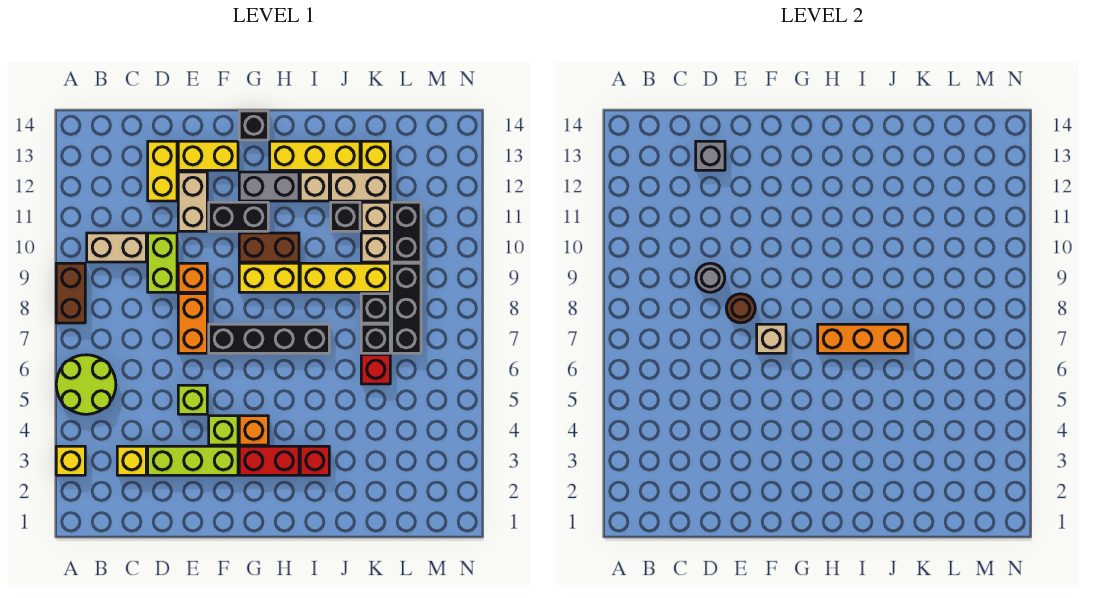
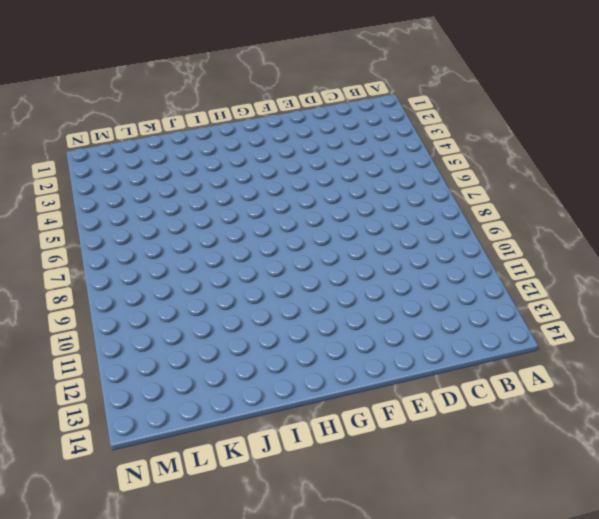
none -> yellow brick A3 level 1
none -> lime round brick A5:B6 level 1
none -> brown brick A8:A9 level 1
none -> tan brick B10:C10 level 1

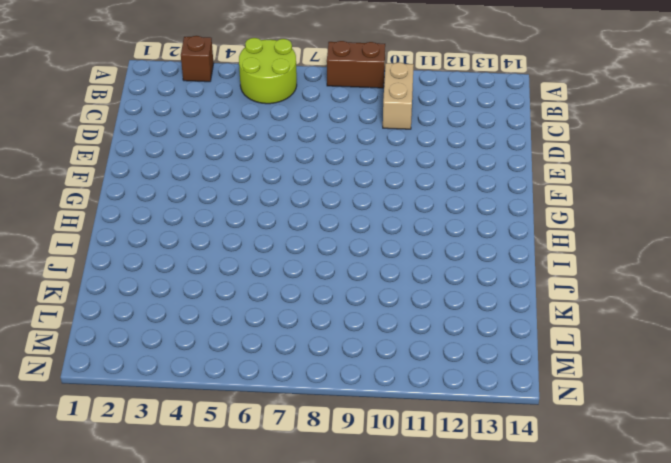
brown brick A3 level 1 -> yellow brick A3 level 1
none -> yellow brick C3 level 1
none -> lime brick D3:F3 level 1
none -> lime brick D9:D10 level 1
none -> yellow brick D12:D13 level 1

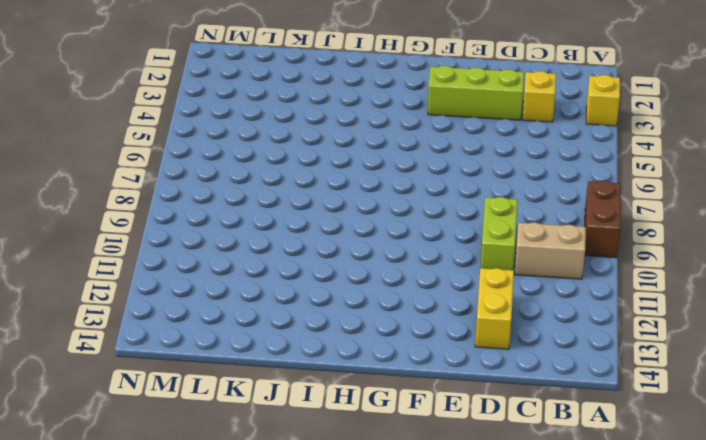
none -> lime round brick A5:B6 level 1
none -> lime brick E5 level 1
none -> orange brick E7:E8 level 1
none -> orange brick E9 level 1

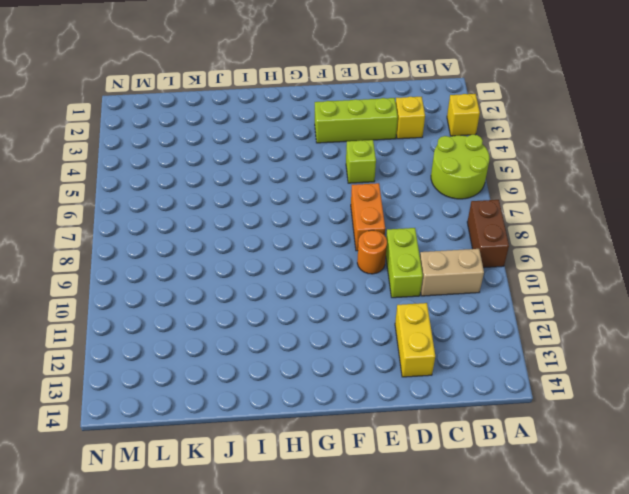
orange round brick E9 level 1 -> orange brick E9 level 1
none -> tan brick E11:E12 level 1
none -> yellow brick E13:F13 level 1
none -> lime brick F4 level 1
none -> black brick F7:I7 level 1

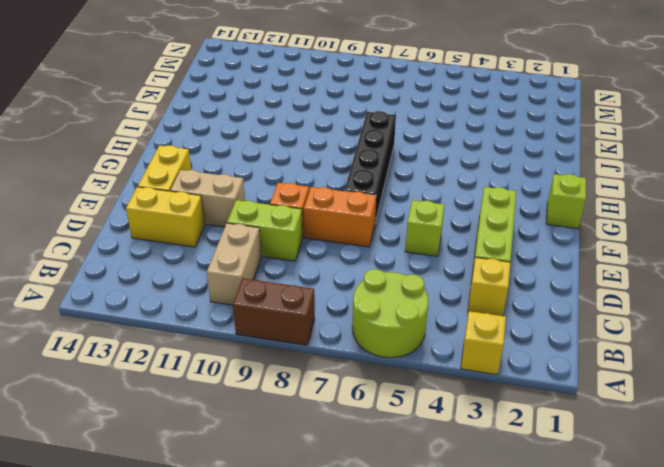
lime brick G1 level 1 -> lime brick F4 level 1
none -> black brick F11:G11 level 1
none -> red brick G3:H3 level 1
none -> orange brick G4 level 1
none -> yellow brick G9:H9 level 1

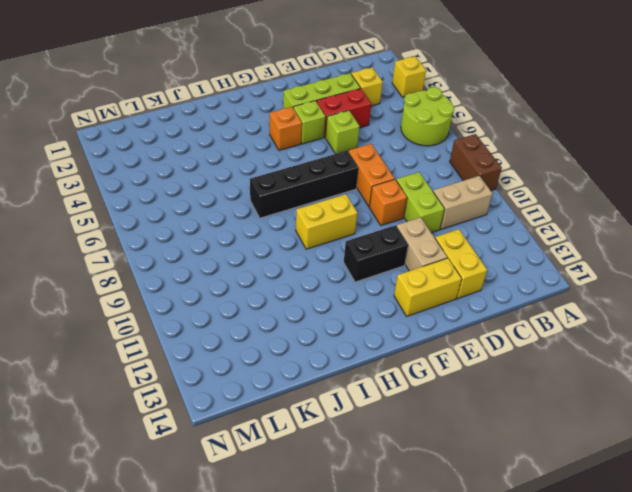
red brick D4:E4 level 1 -> red brick G3:H3 level 1
none -> brown brick G10:H10 level 1
none -> grey brick G12:H12 level 1
none -> black brick G14 level 1
none -> yellow brick H13:J13 level 1

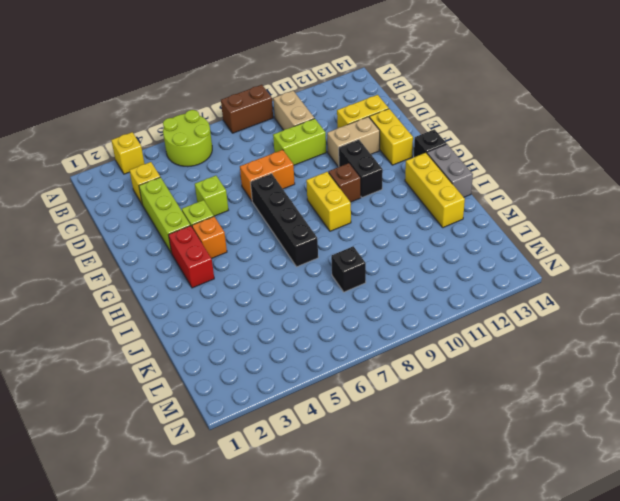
brown brick G10 level 1 -> brown brick G10:H10 level 1
grey brick H14:I14 level 1 -> grey brick G12:H12 level 1
none -> orange brick E9 level 1
none -> red brick I3 level 1
none -> yellow brick I9:K9 level 1
none -> tan brick I12 level 1

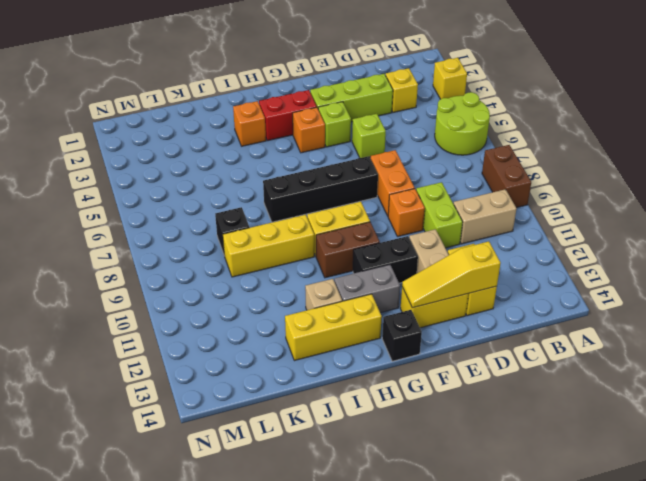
yellow slope D13:F13 level 2 top D -> grey brick D13 level 2
orange brick I3 level 1 -> red brick I3 level 1
none -> black brick J11 level 1
none -> tan brick J12:K12 level 1
none -> red brick K6 level 1
none -> black brick K7 level 1

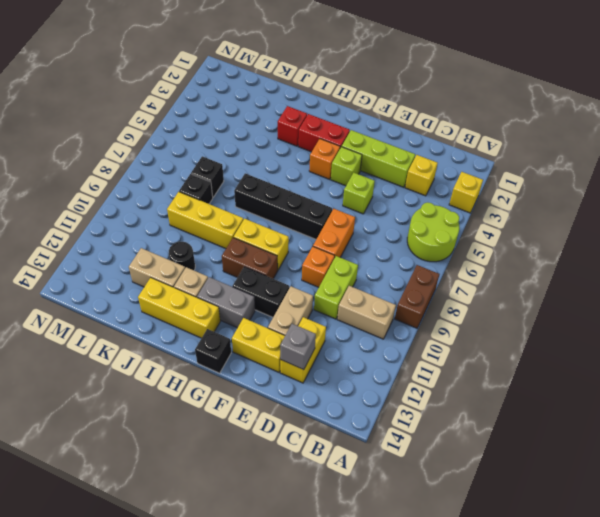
black round brick J11 level 1 -> black brick J11 level 1
none -> red brick K6 level 1
none -> tan brick K10 level 1
none -> tan brick K11 level 1
none -> yellow brick K13 level 1

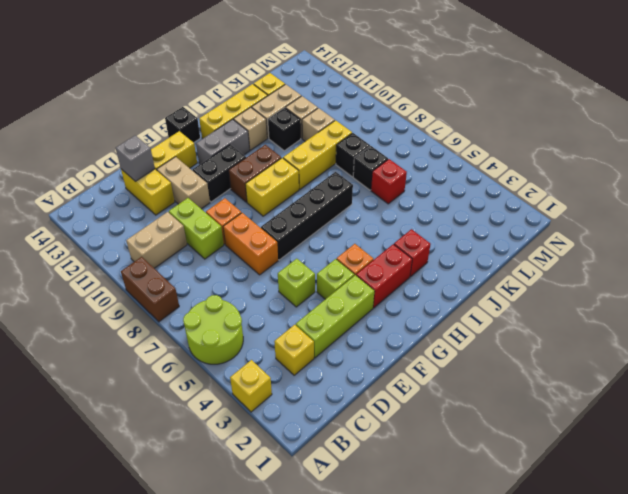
none -> black brick L7:L9 level 1
none -> black brick L10:L11 level 1
none -> grey round brick D9 level 2
none -> brown round brick E8 level 2

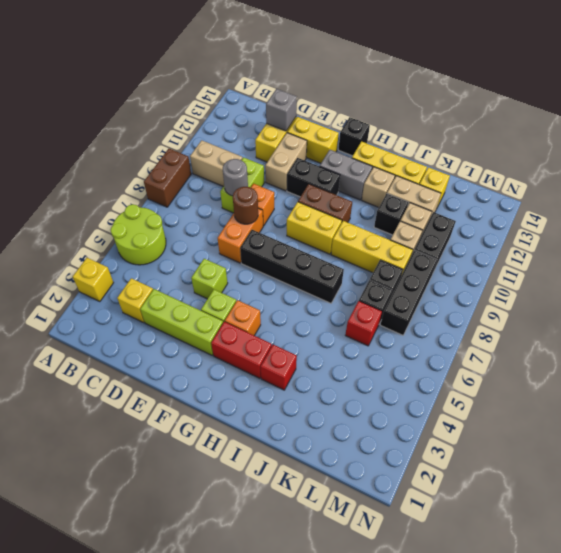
none -> tan brick F7 level 2
none -> orange brick H7:J7 level 2

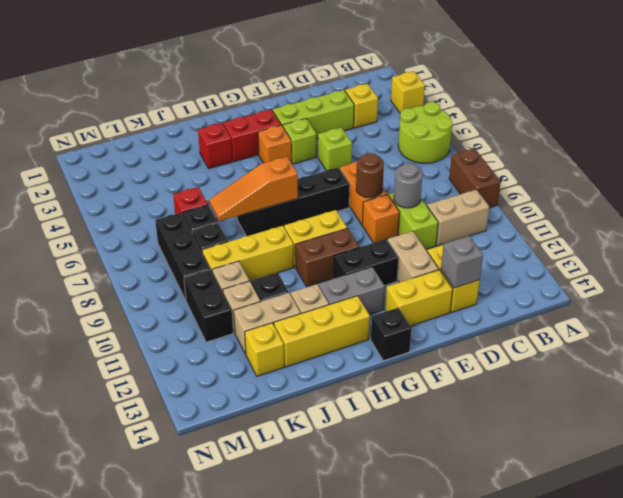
orange slope H7:J7 level 2 top H -> orange brick H7:J7 level 2
none -> tan brick F7 level 2

